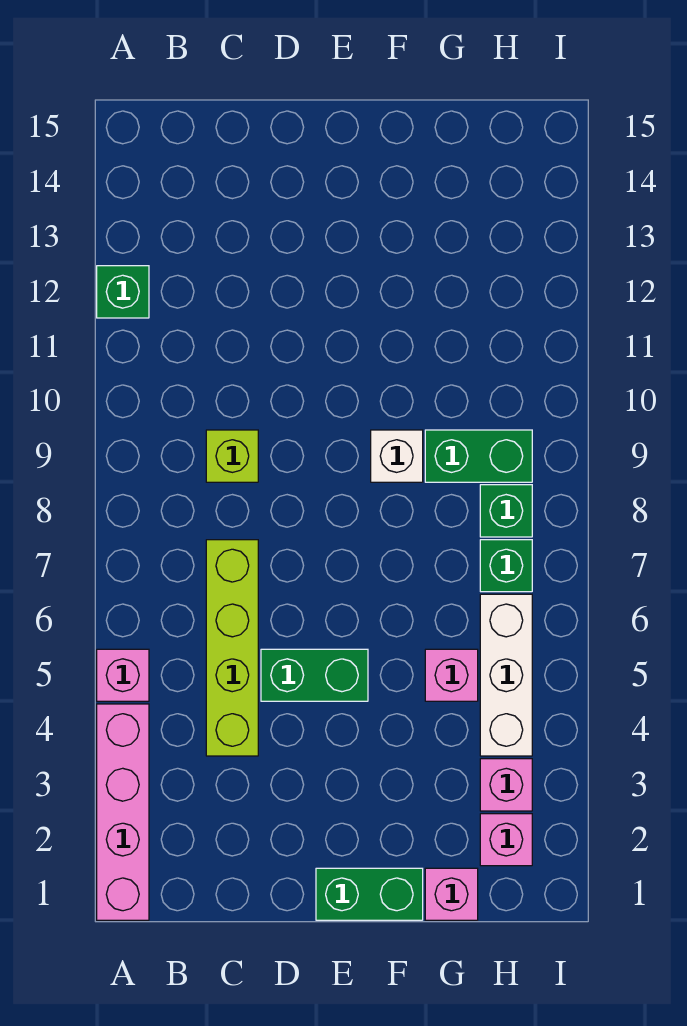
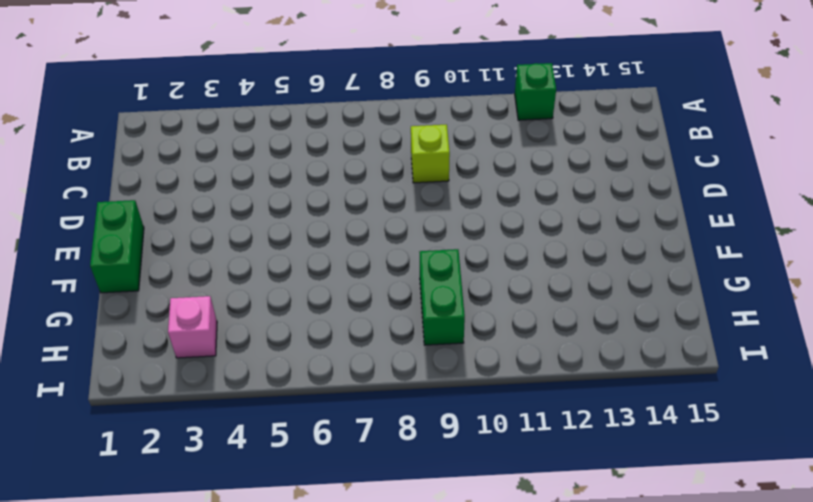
none -> pink brick A1:A4 level 1
none -> pink brick A5 level 1
none -> lime brick C4:C7 level 1

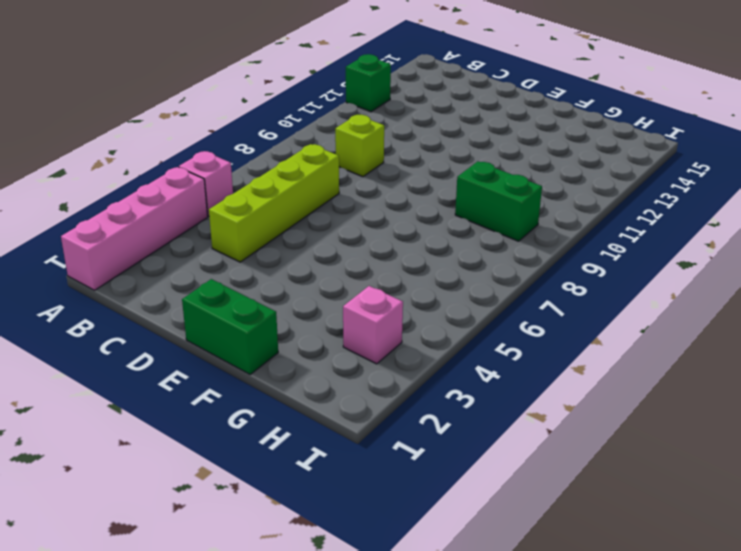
none -> green brick D5:E5 level 1
none -> white brick F9 level 1
none -> pink brick G1 level 1

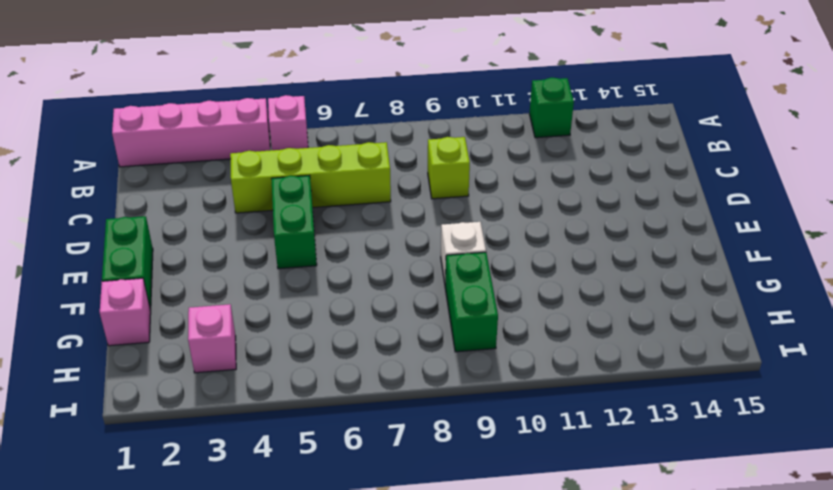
none -> pink brick G5 level 1
none -> pink brick H2 level 1
none -> white brick H4:H6 level 1

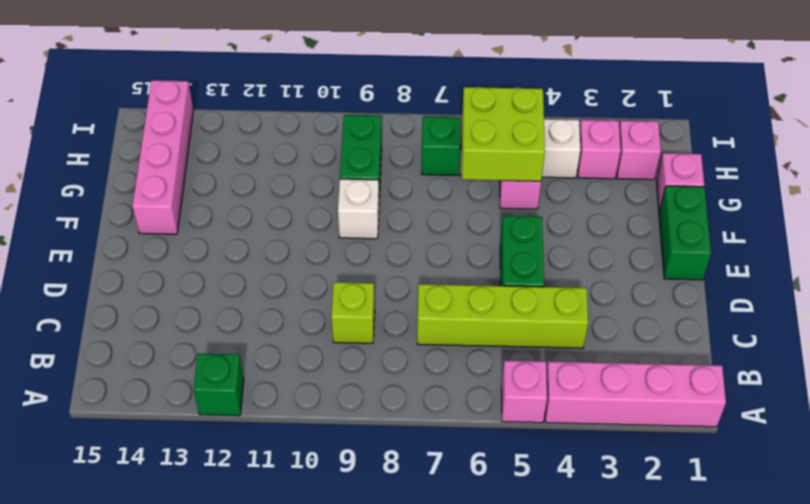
pink brick F14:I14 level 1 -> none
lime brick G5:H6 level 2 -> none
none -> green brick H8 level 1

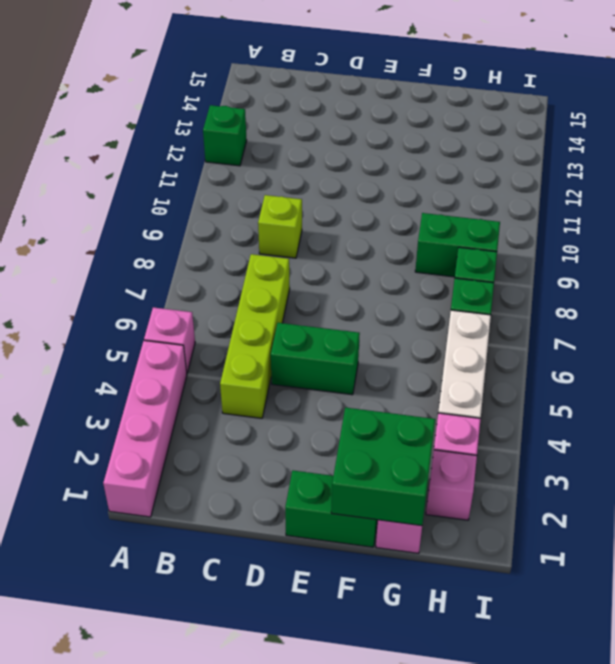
green brick F1:G2 level 2 -> none
none -> white brick F9 level 1
none -> pink brick G5 level 1

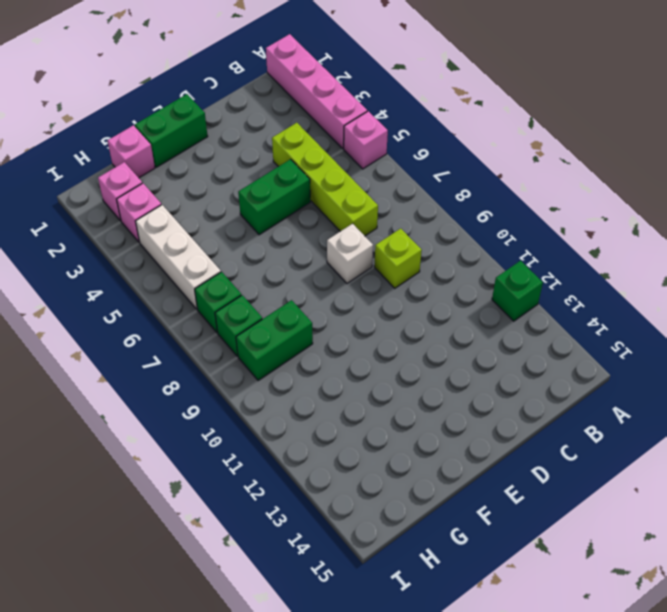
white brick D8 level 1 -> white brick F9 level 1
none -> pink brick G5 level 1

